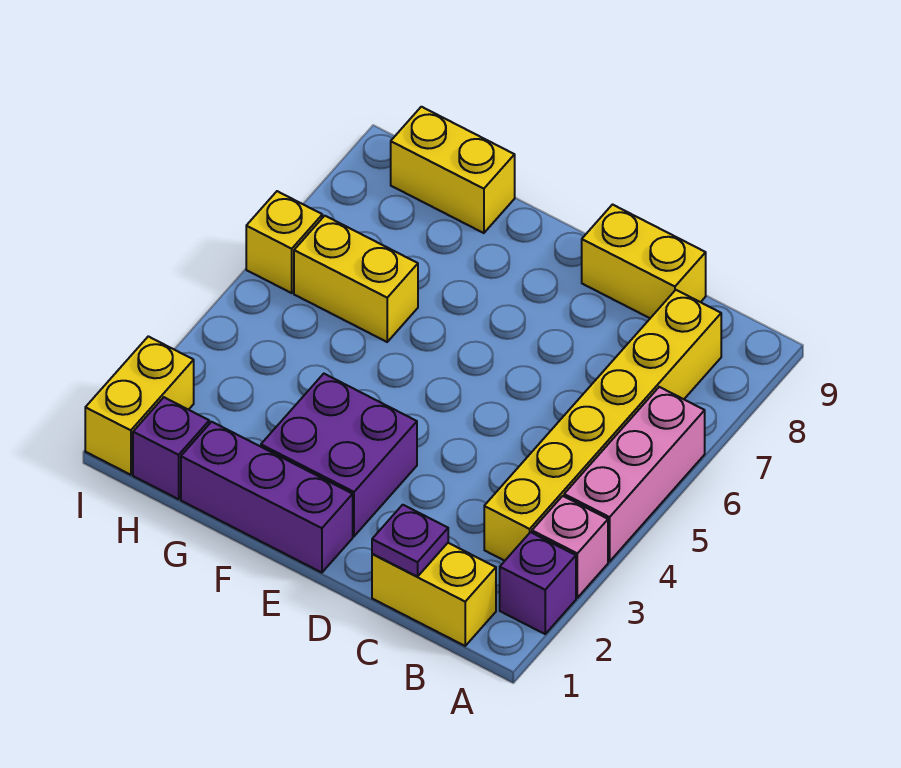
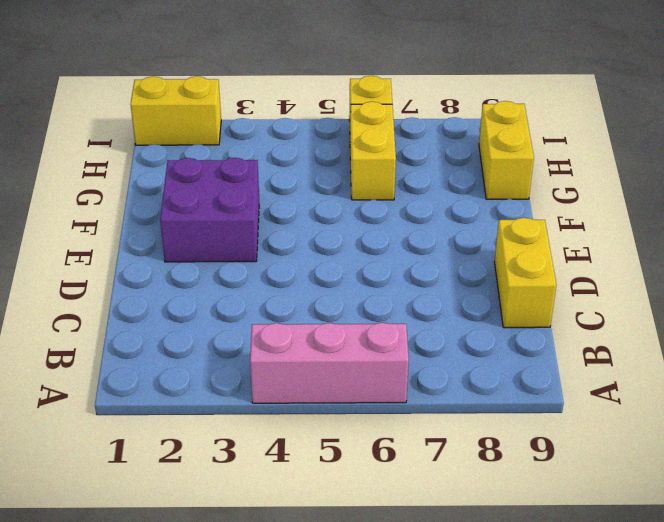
none -> purple brick A2 level 1
none -> pink brick A3 level 1
none -> yellow brick B1:C1 level 1

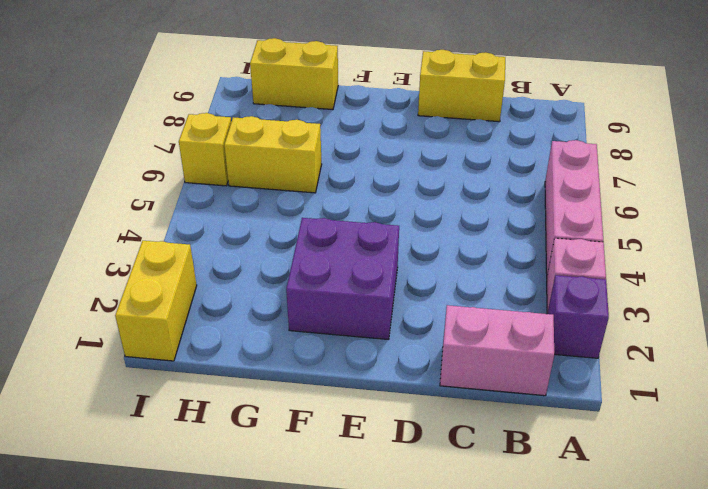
pink brick B1:C1 level 1 -> yellow brick B1:C1 level 1
none -> yellow brick B3:B8 level 1
none -> purple brick E1:G1 level 1
none -> purple brick H1 level 1

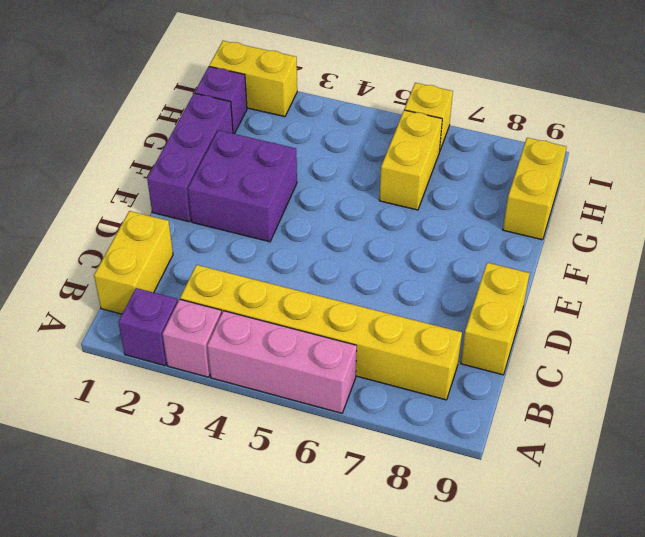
none -> purple plate C1 level 2

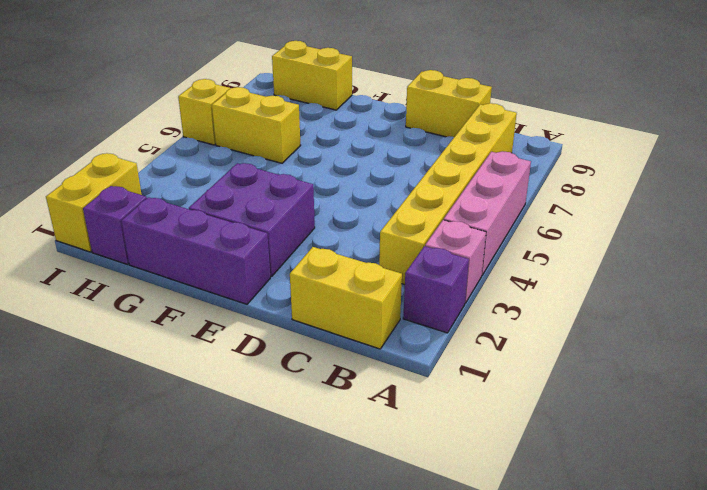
none -> purple plate C1 level 2

